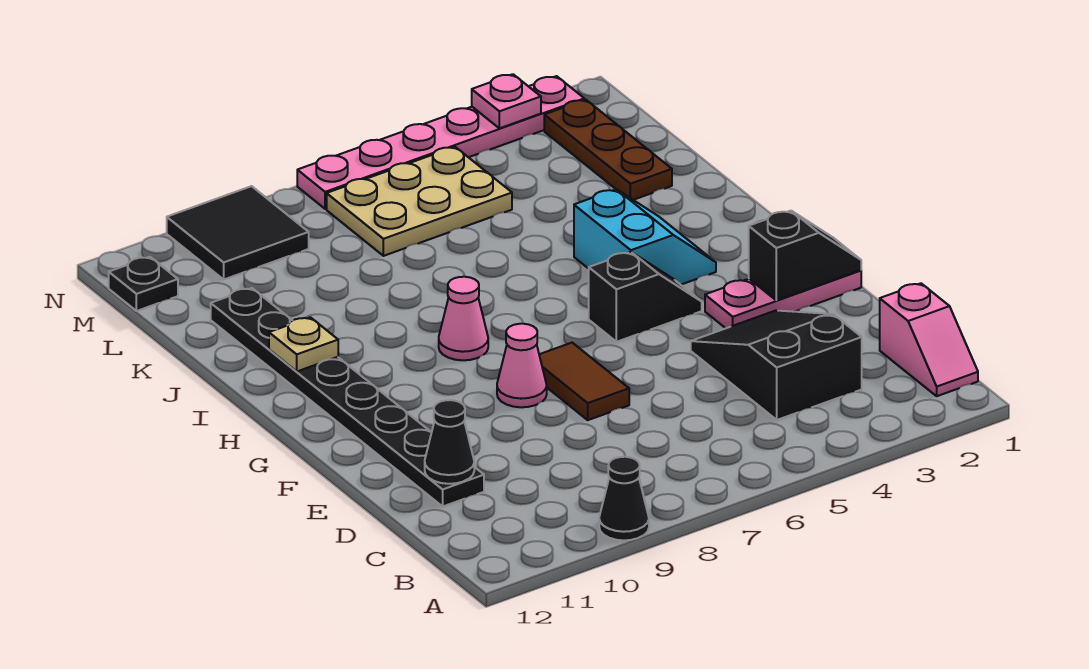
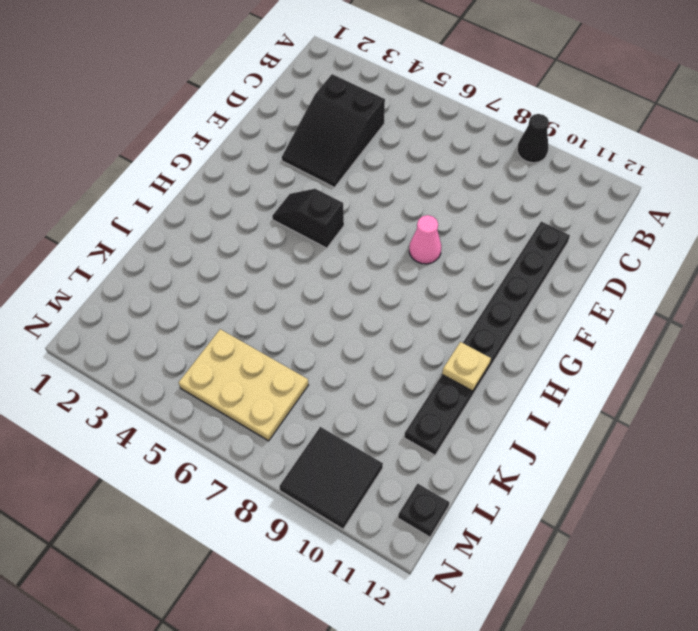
none -> pink slope B1:C1 level 1 top C
none -> brown tile E7:F7 level 1
none -> pink plate F1:F3 level 1

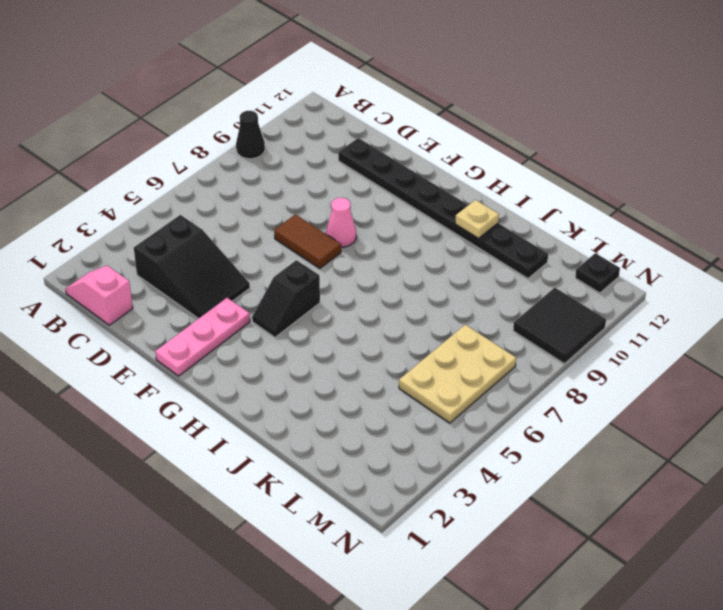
none -> cyan slope H3:I4 level 1 top 4
none -> pink cone H8 level 1
none -> brown plate K2:M2 level 1

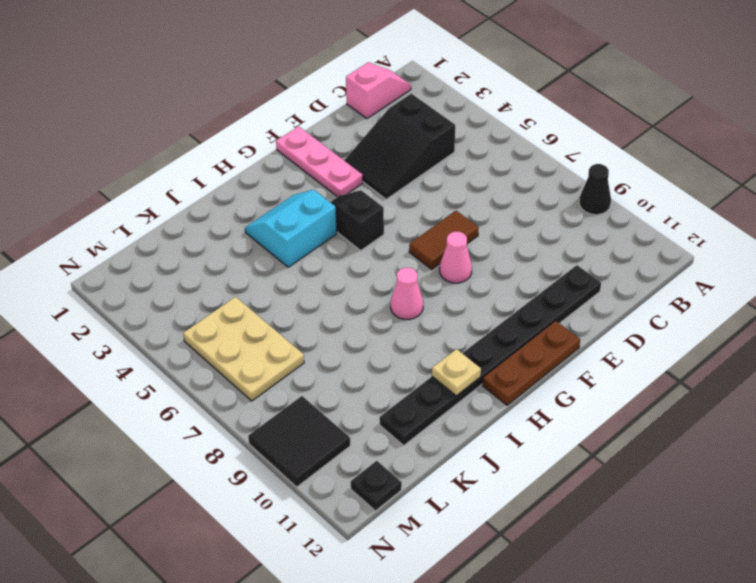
brown plate F12:H12 level 1 -> brown plate K2:M2 level 1
none -> pink plate N2:N7 level 1
none -> black cone D11 level 2
none -> black slope F1:F2 level 2 top 2

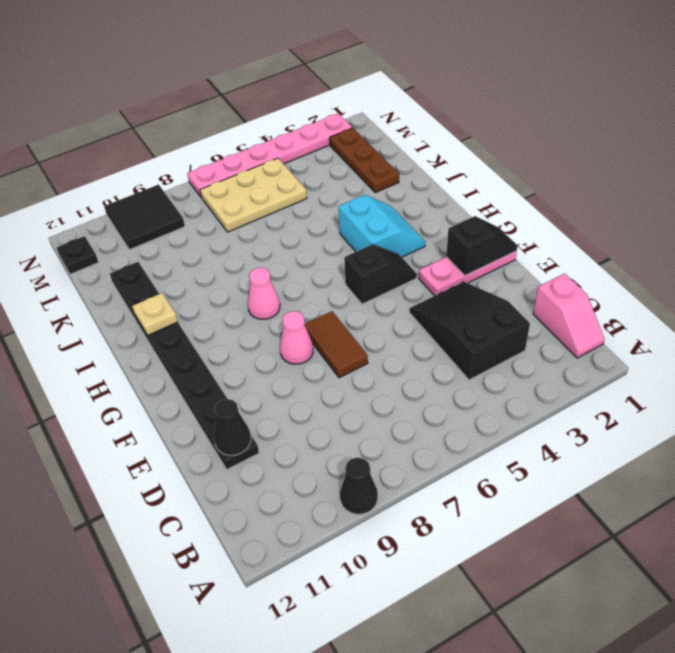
none -> pink plate N3 level 2

